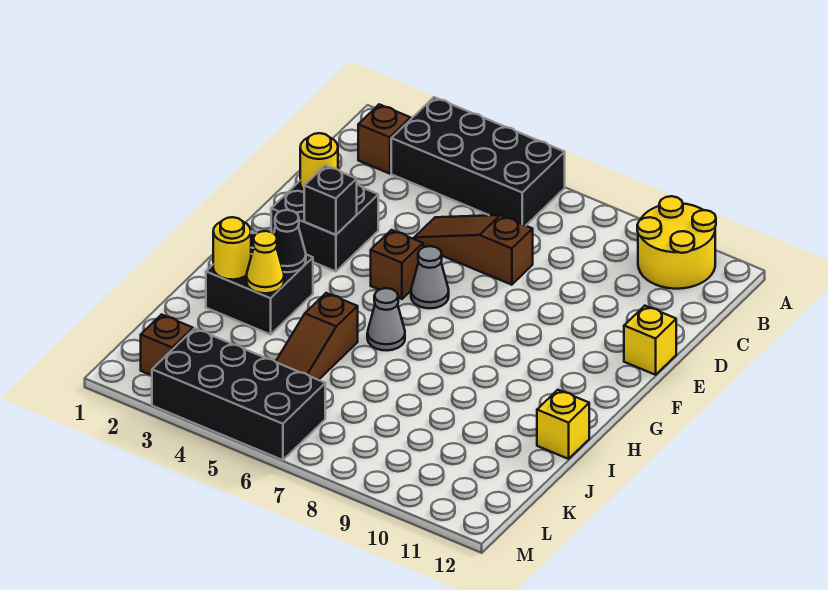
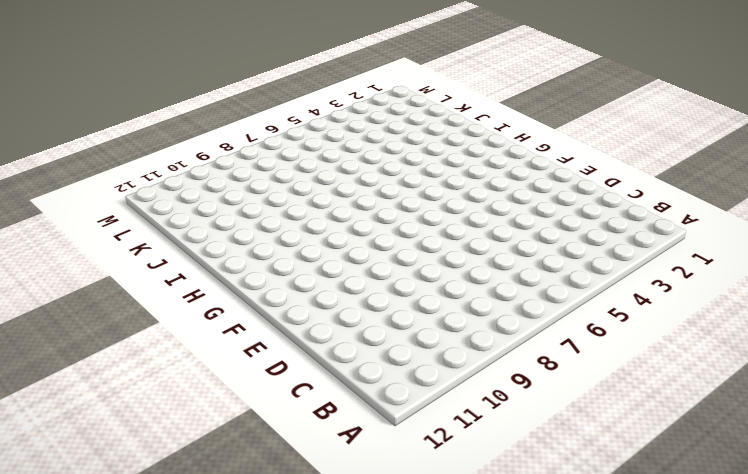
none -> black brick A3:B6 level 1
none -> yellow round brick A10:B11 level 1
none -> brown brick B2 level 1

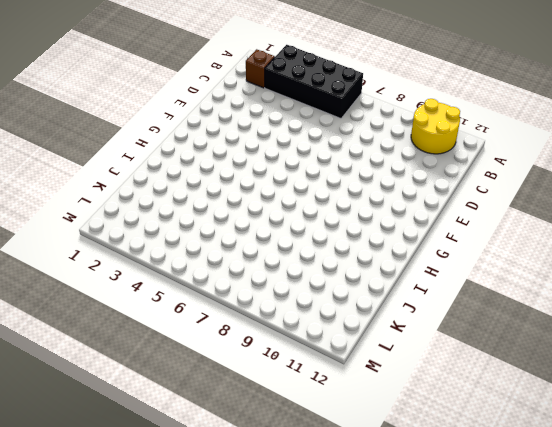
none -> brown slope D5:D7 level 1 top 7
none -> black brick E2:F3 level 1
none -> yellow brick E12 level 1

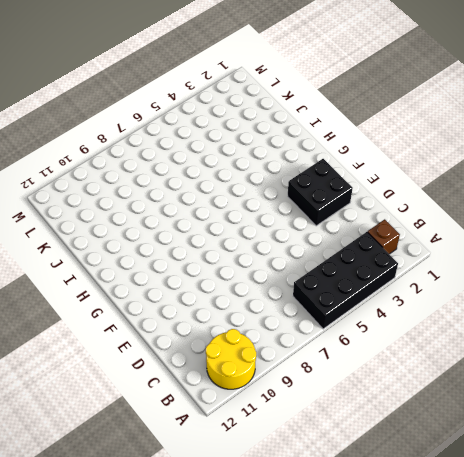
none -> brown slope D5:D7 level 1 top 7
none -> yellow brick E12 level 1
none -> brown brick F5 level 1

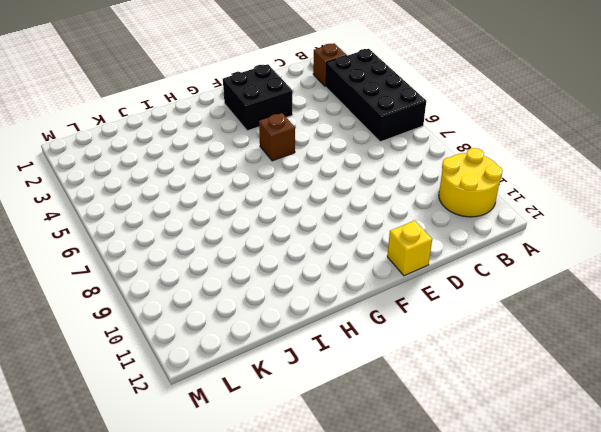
none -> brown slope D5:D7 level 1 top 7
none -> grey cone F6 level 1
none -> black brick H2:I3 level 1

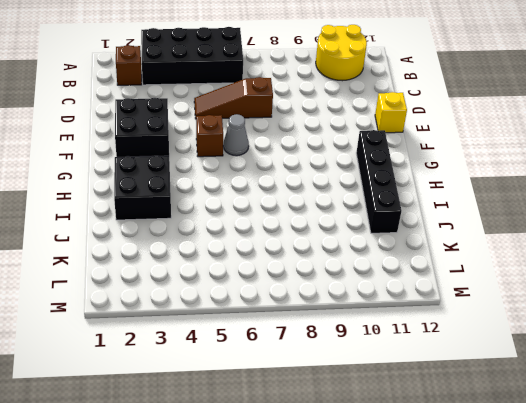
black brick G11:J11 level 1 -> none
none -> grey cone H6 level 1
none -> brown slope I5:K5 level 1 top I
none -> yellow brick I12 level 1

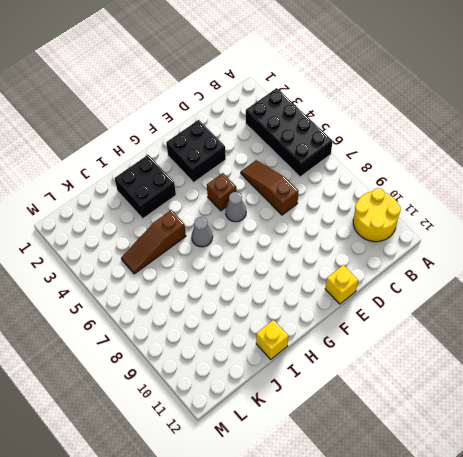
none -> brown brick B2 level 1
none -> brown brick L2 level 1
none -> black brick L3:M6 level 1

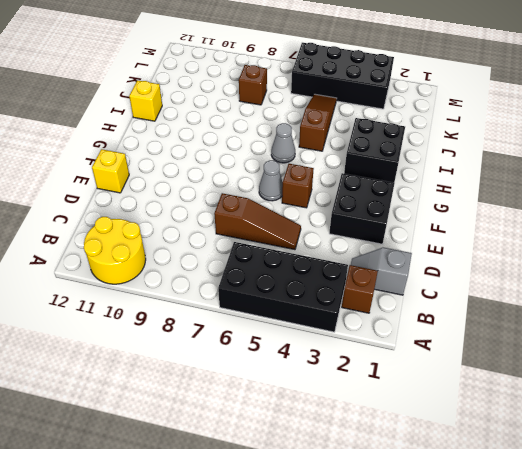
grey slope C1:C2 level 1 top 1 -> none
brown brick K8 level 1 -> brown brick L2 level 1
none -> yellow round brick E2 level 2
none -> black brick F3 level 2
none -> black cone H3 level 2

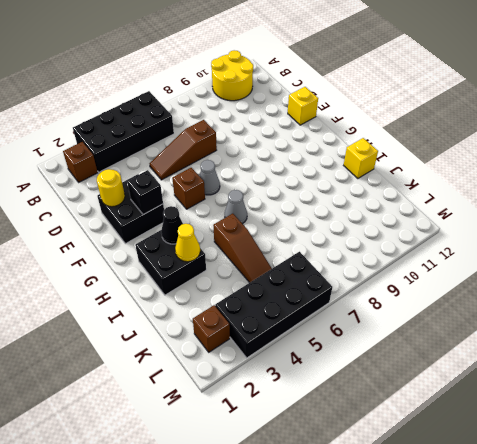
none -> yellow round brick I2 level 2

